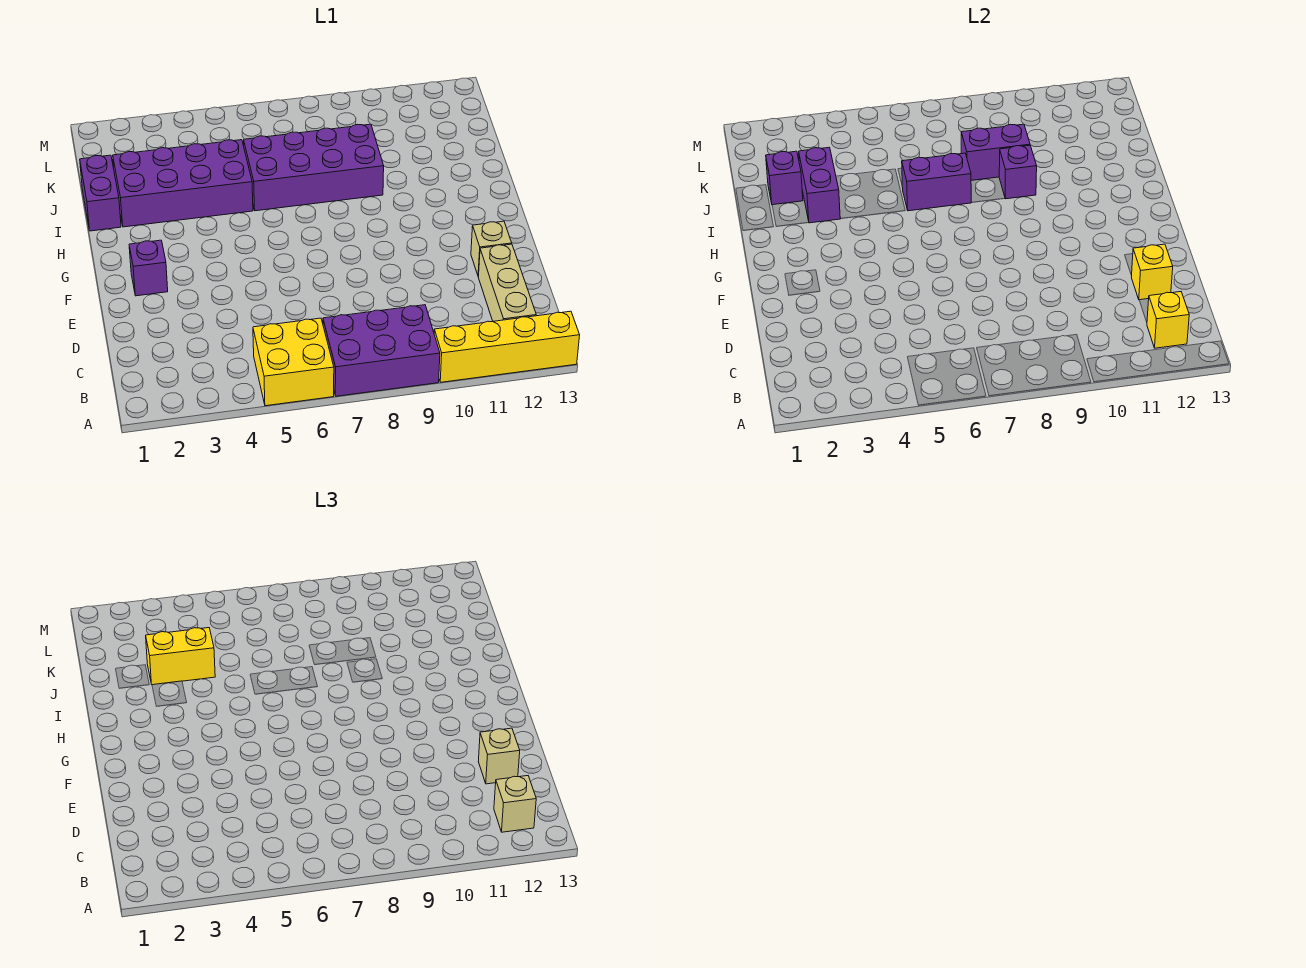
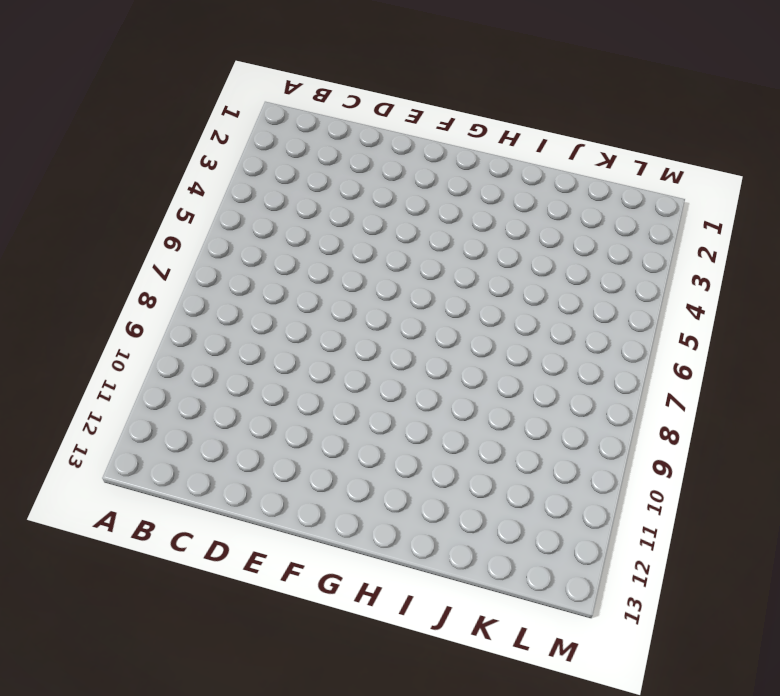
none -> yellow brick A5:B6 level 1
none -> purple brick A7:B9 level 1
none -> yellow brick A10:A13 level 1

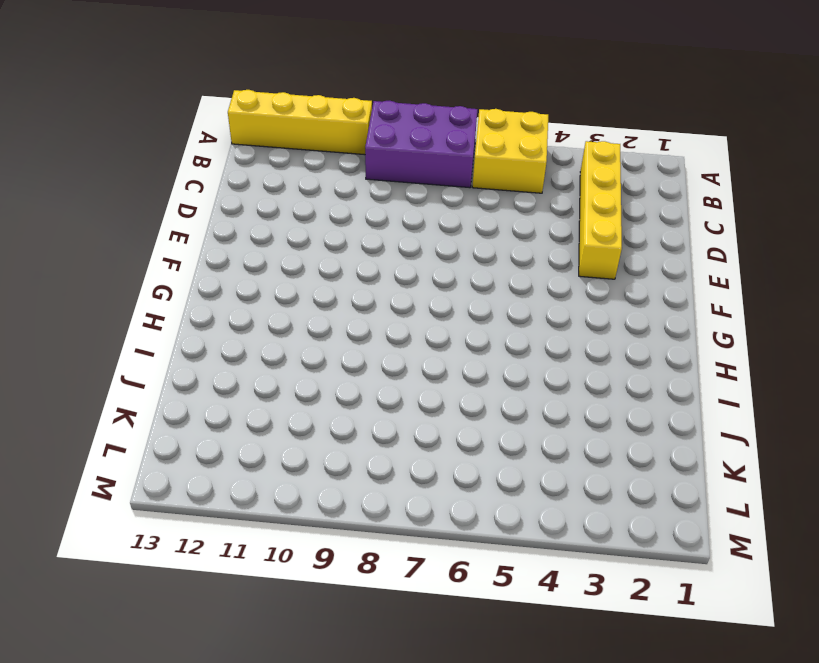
yellow brick B3:E3 level 1 -> none
none -> tan brick B12:D12 level 1
none -> tan brick E12 level 1
none -> purple brick F2 level 1

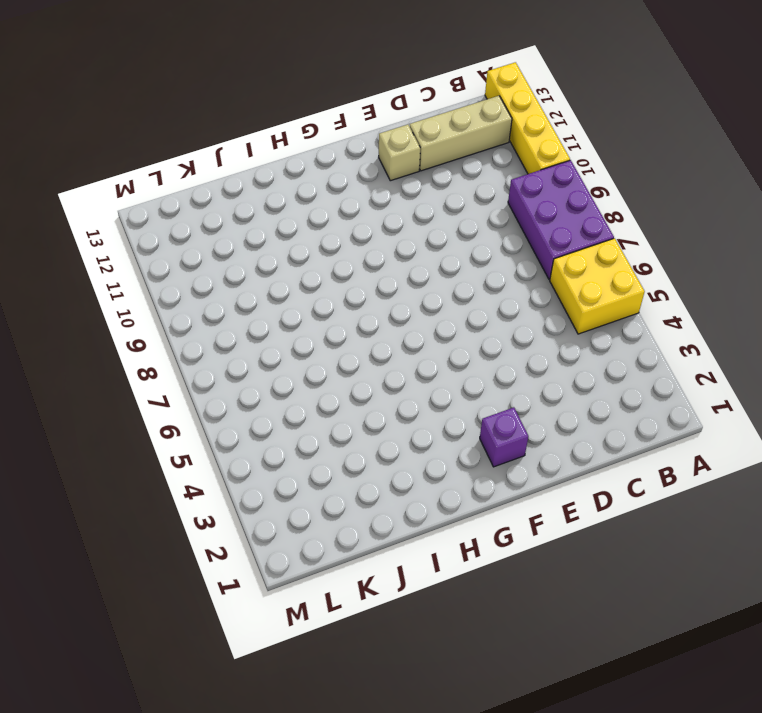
none -> purple brick I1:J1 level 1
none -> purple brick I2:J5 level 1
none -> purple brick I6:J9 level 1

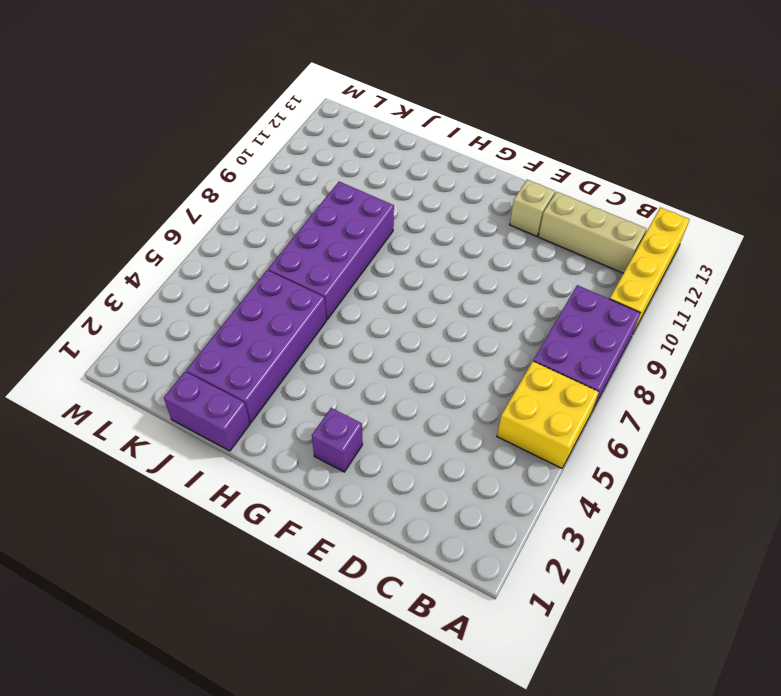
none -> yellow brick B12 level 2
none -> yellow brick D12 level 2
none -> purple brick I3:J3 level 2

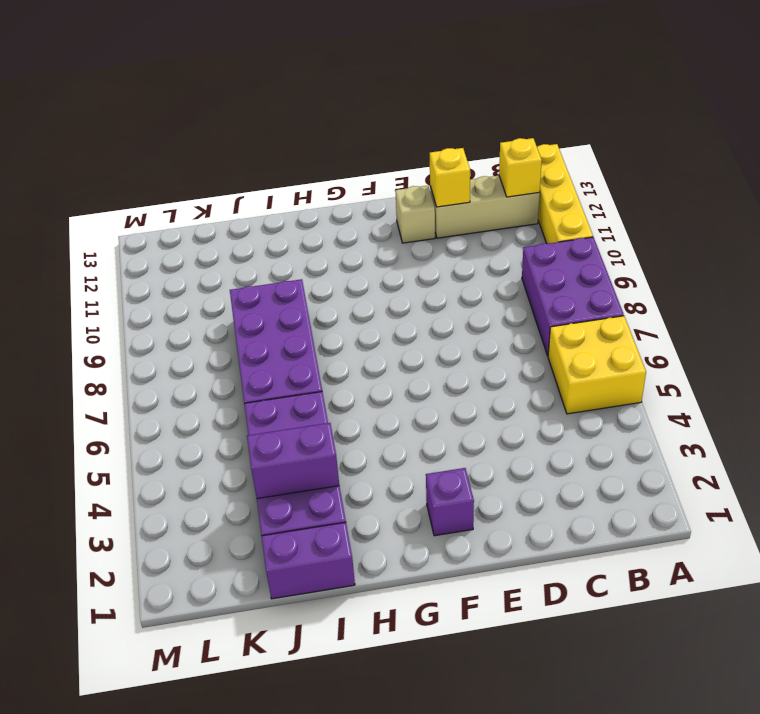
none -> purple brick I6:I7 level 2
none -> purple brick I9 level 2
none -> purple brick J2 level 2

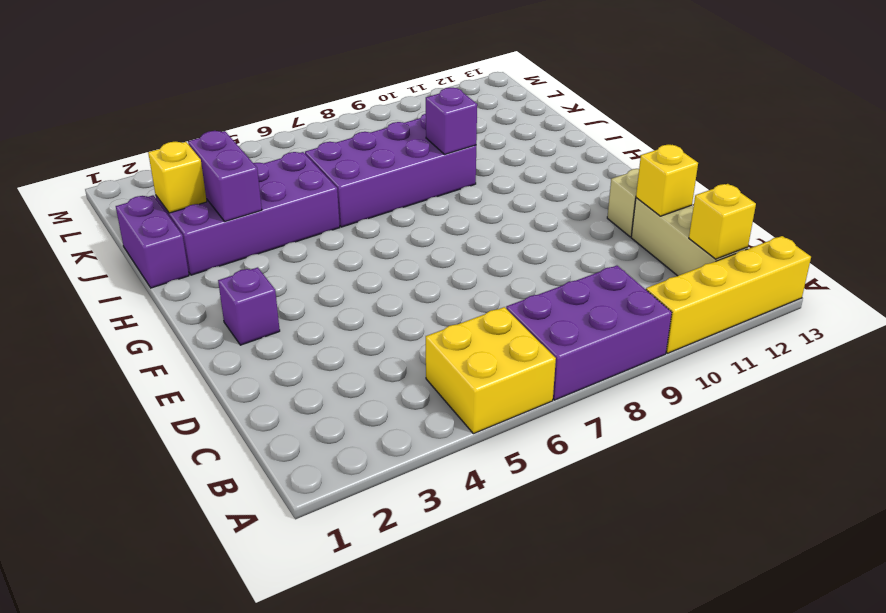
yellow brick J2 level 2 -> purple brick J2 level 2
none -> purple brick I6:I7 level 2
none -> purple brick J8:J9 level 2
none -> tan brick B12 level 3

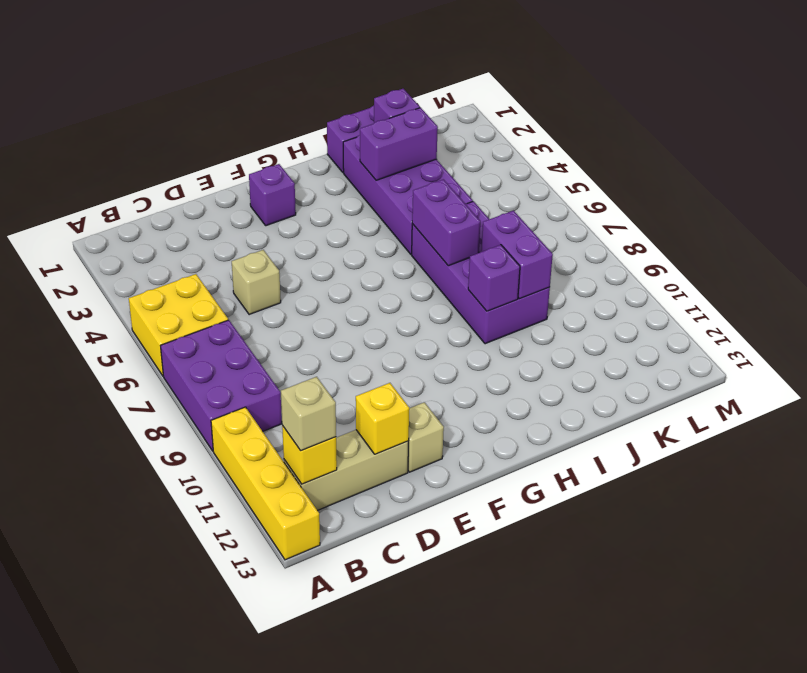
tan brick D5 level 1 -> tan brick D12 level 3
none -> yellow brick J3:J4 level 3

